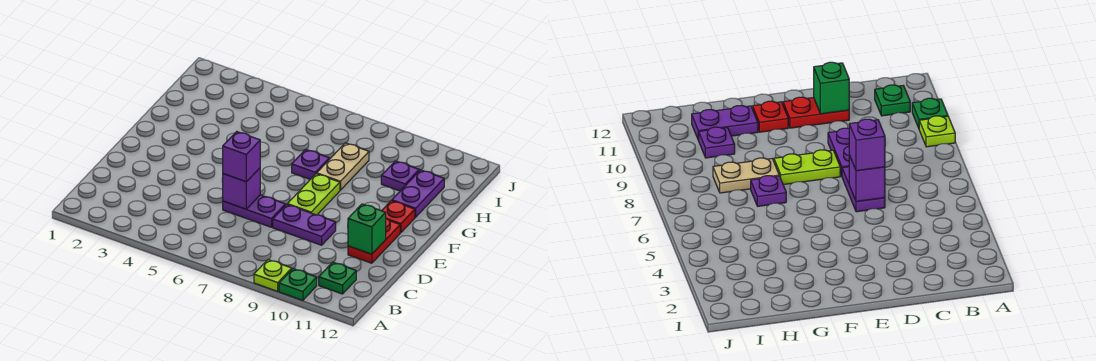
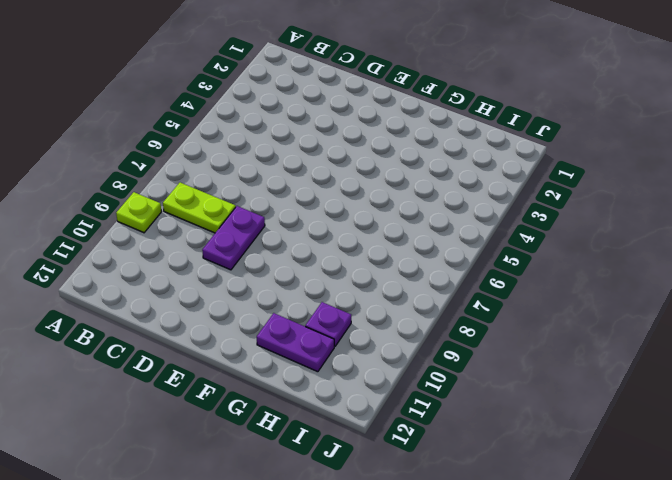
lime plate B8:C8 level 1 -> lime plate E8:F8 level 1
none -> green plate A10 level 1
none -> green plate B11 level 1
none -> purple plate D6:D7 level 1

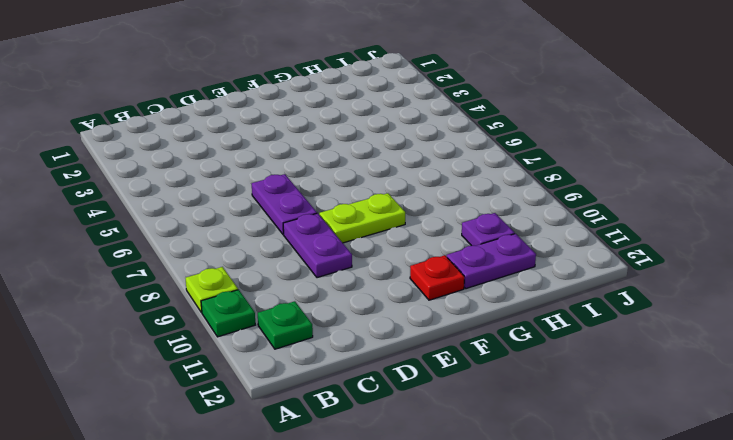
none -> red plate D11:E11 level 1
none -> purple plate G7 level 1
none -> tan plate G8:H8 level 1

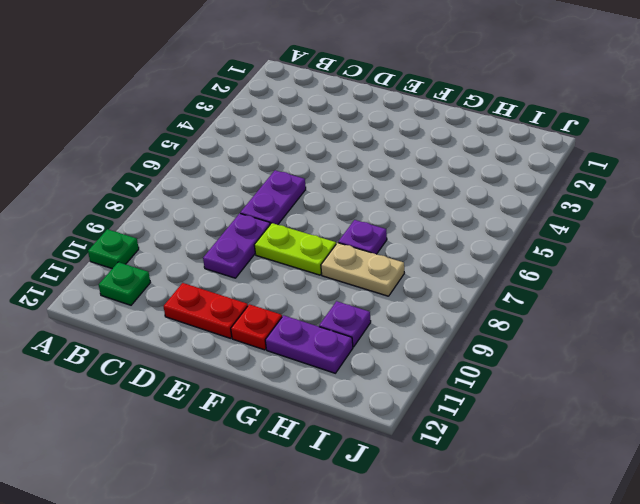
none -> lime plate A9 level 1
none -> purple brick D6 level 2
none -> green brick D11 level 2

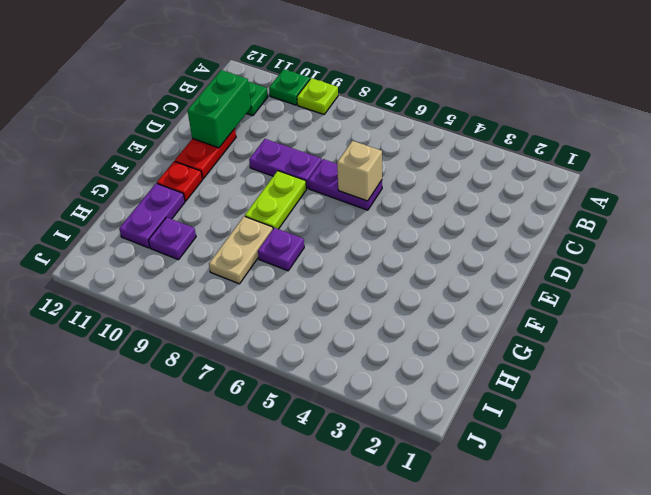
green brick C11:D11 level 2 -> green brick D11 level 2
tan brick D6 level 2 -> purple brick D6 level 2
none -> purple brick D6 level 3

